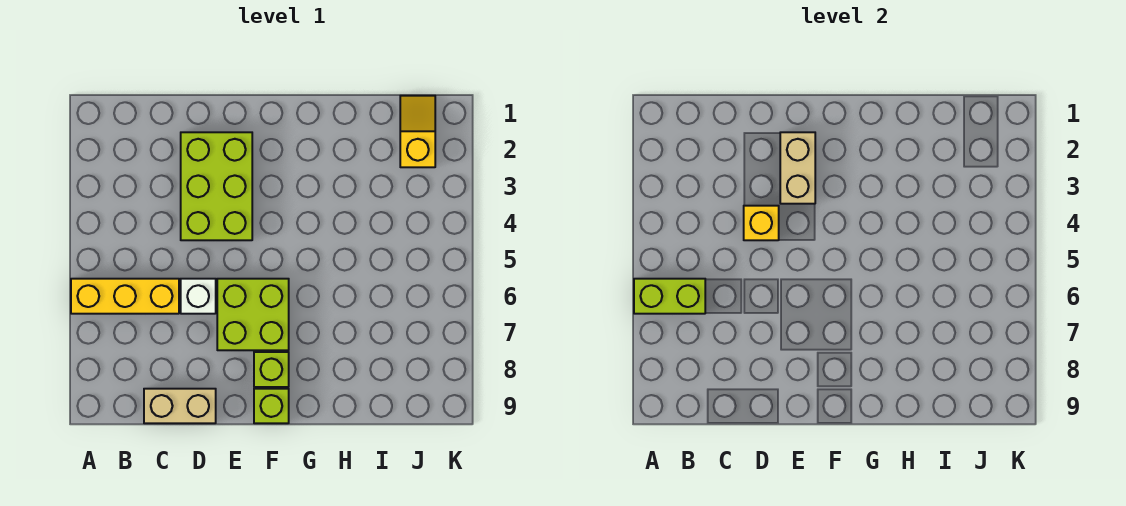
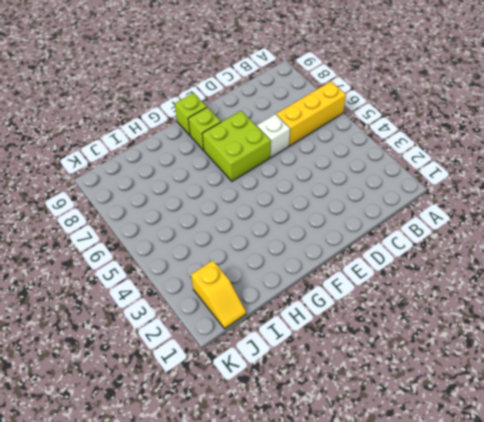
none -> tan brick C9:D9 level 1
none -> lime brick D2:E4 level 1

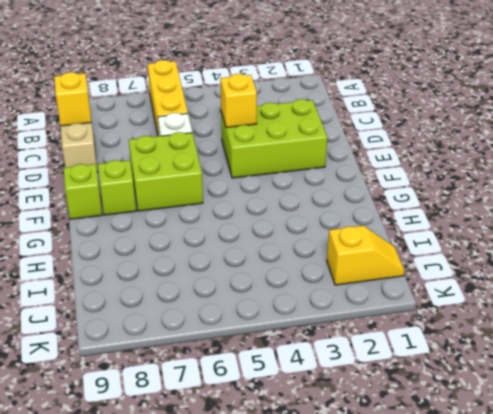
yellow brick C9 level 2 -> none
none -> lime brick A6:B6 level 2
none -> tan brick E2:E3 level 2

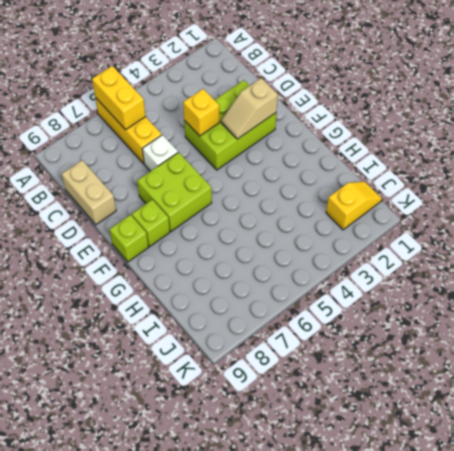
yellow brick A6:B6 level 2 -> lime brick A6:B6 level 2
tan slope E2:E3 level 2 top 2 -> tan brick E2:E3 level 2

